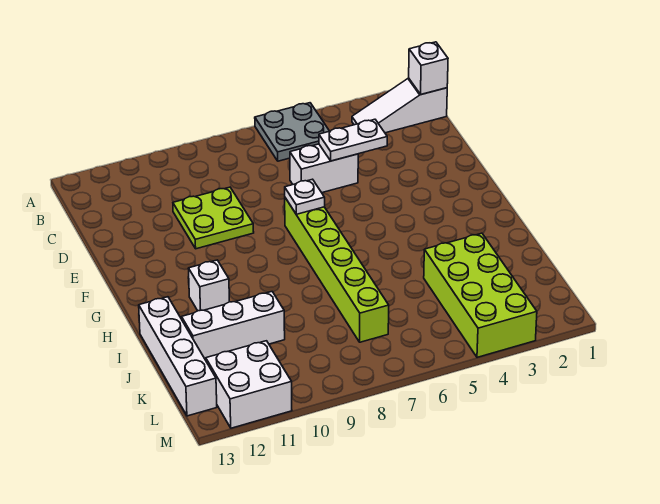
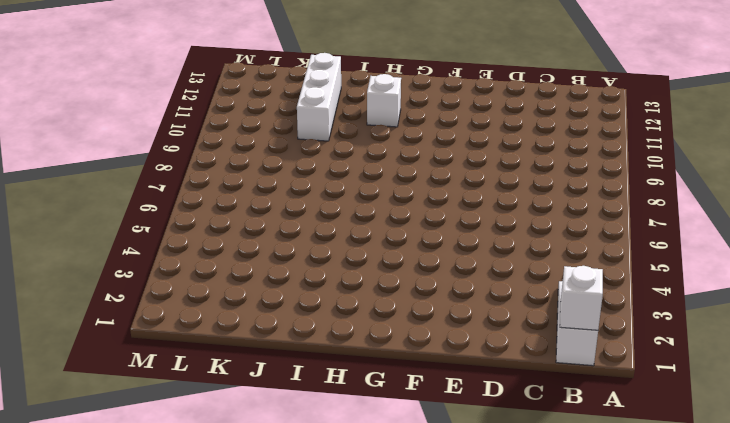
none -> grey plate A5:B6 level 1
none -> white brick D5:D6 level 1
none -> lime plate D9:E10 level 1

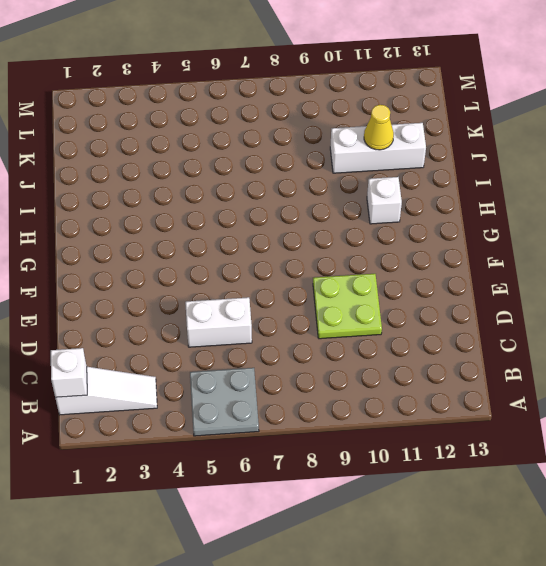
yellow cone J11 level 2 -> none
none -> lime brick F7:K7 level 1
none -> white brick I13:L13 level 1
none -> lime brick J3:M4 level 1

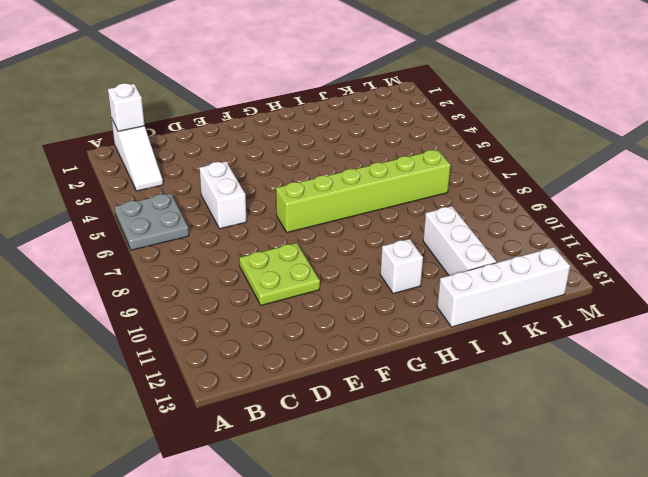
none -> lime brick J3:M4 level 1
none -> white brick L11:M12 level 1
none -> white plate D4:D5 level 2

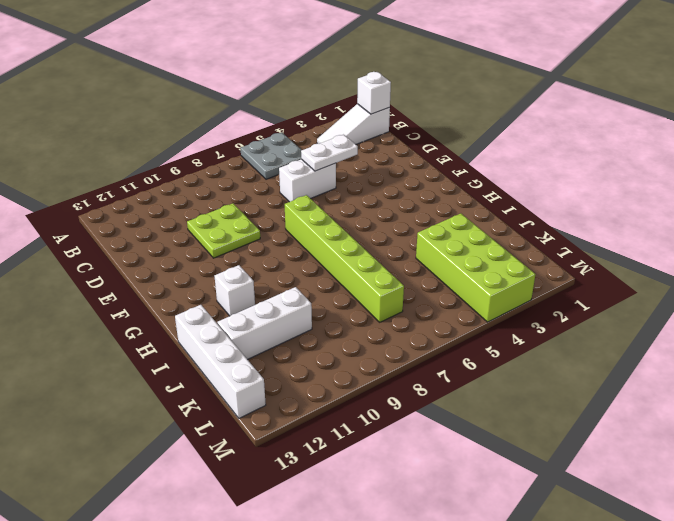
none -> white brick L11:M12 level 1
none -> white plate F7 level 2

